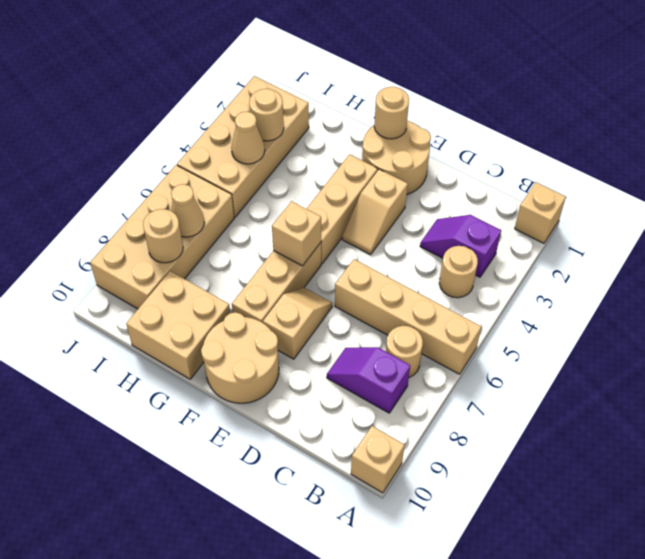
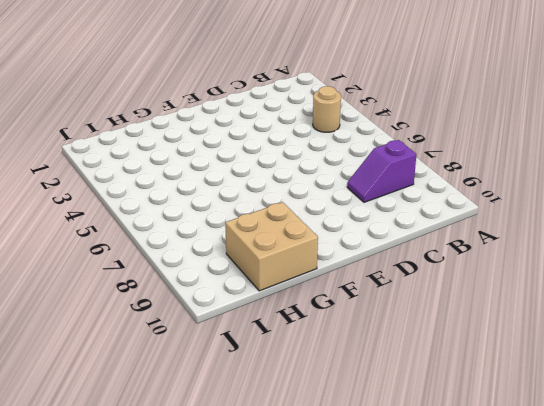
none -> tan brick A1 level 1
none -> tan brick A6:D6 level 1
none -> tan brick A10 level 1

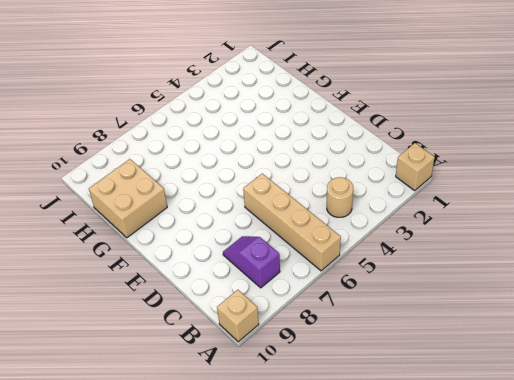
none -> purple slope B3:C3 level 1 top B
none -> tan round brick B7 level 1
none -> tan round brick E1:F2 level 1

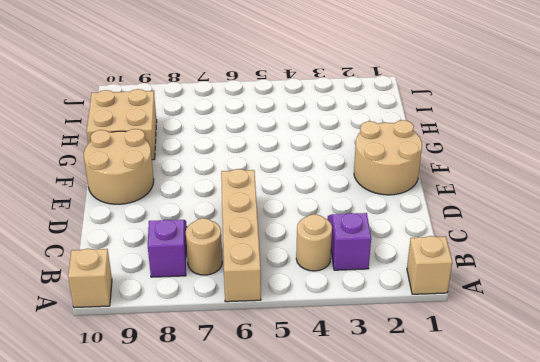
none -> tan slope E3:E4 level 1 top 3
none -> tan slope E7:E8 level 1 top 8
none -> tan brick F3:F5 level 1

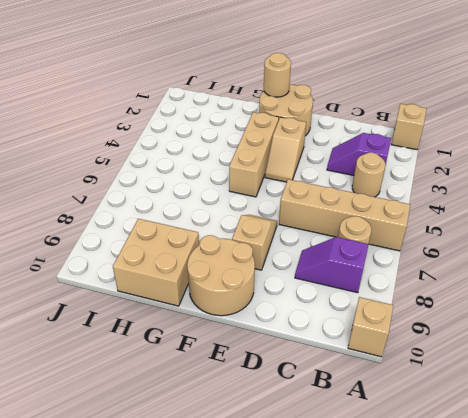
none -> tan brick F6:F8 level 1
none -> tan brick I2:J5 level 1
none -> tan brick I6:J9 level 1

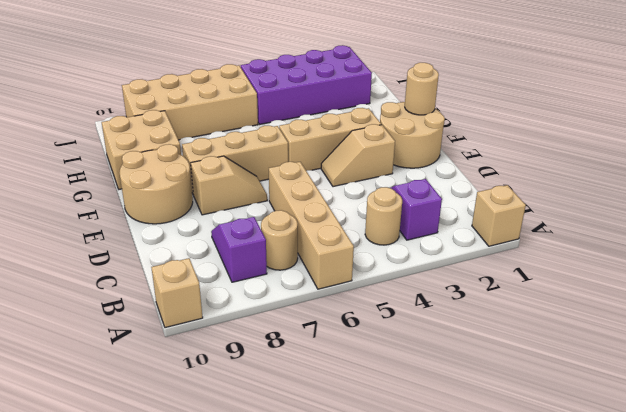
purple brick I2:J5 level 1 -> tan brick I2:J5 level 1
none -> tan brick F6 level 2
none -> tan round brick I3 level 2
none -> tan cone I4 level 2

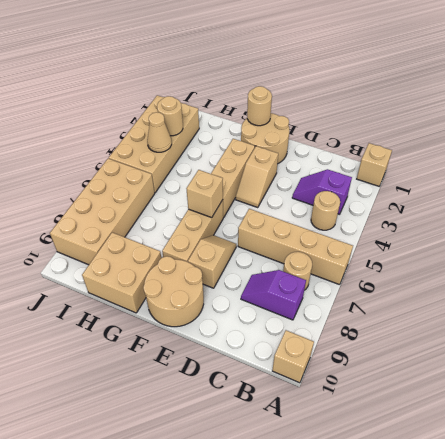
none -> tan cone I7 level 2
none -> tan round brick I8 level 2

